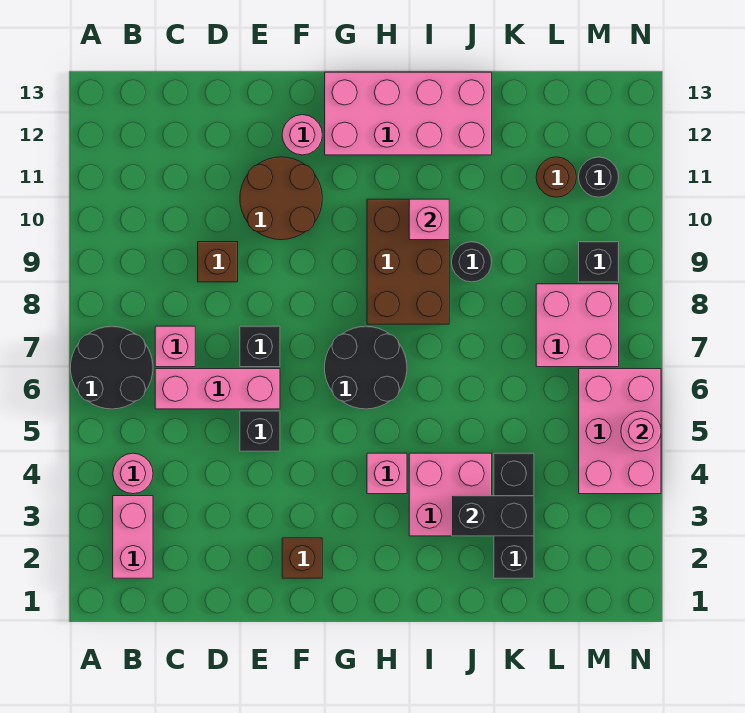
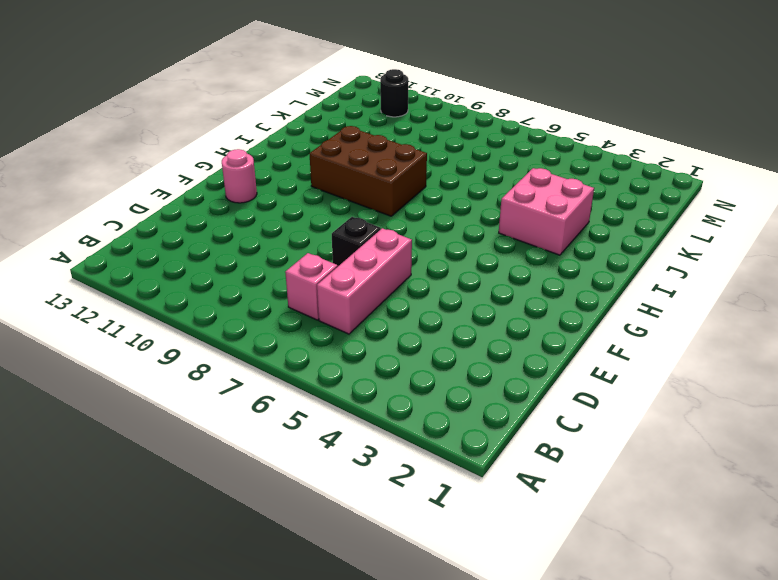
none -> black round brick A6:B7 level 1
none -> pink brick B2:B3 level 1
none -> pink round brick B4 level 1

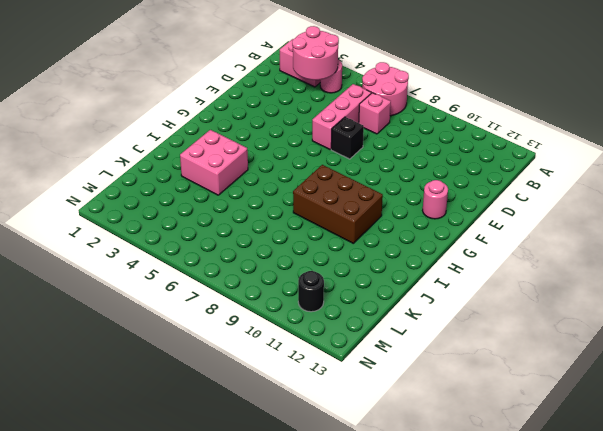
pink round brick A6:B7 level 1 -> black round brick A6:B7 level 1
pink round brick B3:C4 level 2 -> none
none -> brown brick D9 level 1
none -> black brick E5 level 1
none -> brown round brick E10:F11 level 1

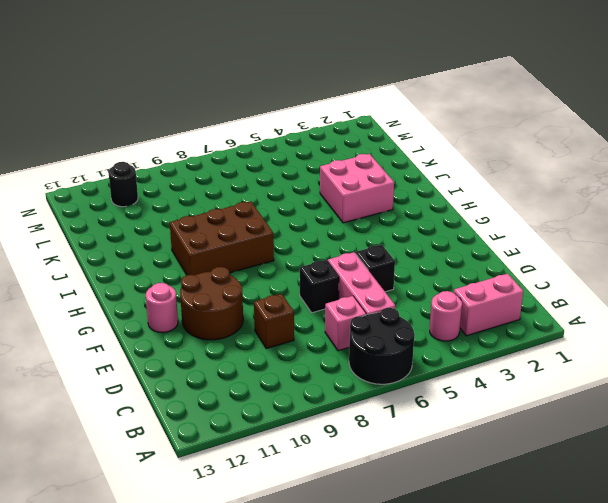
none -> brown brick F2 level 1
none -> black round brick G6:H7 level 1
none -> pink brick G12:J13 level 1

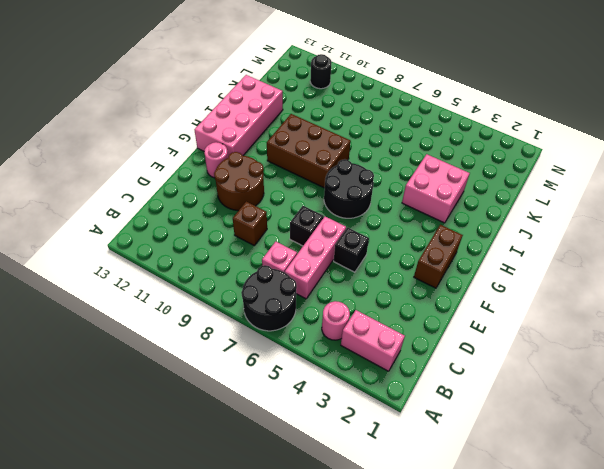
brown brick F2:G2 level 1 -> brown brick F2 level 1
none -> pink brick H4 level 1
none -> black round brick J9 level 1
none -> black brick K2:K4 level 1

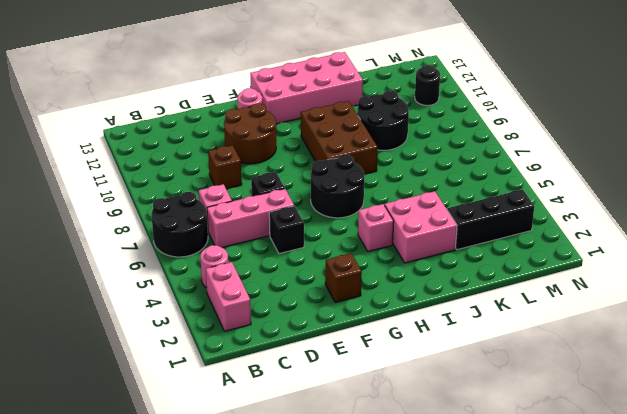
black round brick J9:K10 level 1 -> black round brick J9 level 1
black brick K3:M3 level 1 -> black brick K2:K4 level 1
none -> pink brick L7:M8 level 1
none -> brown round brick L11 level 1
none -> pink brick M4:N6 level 1

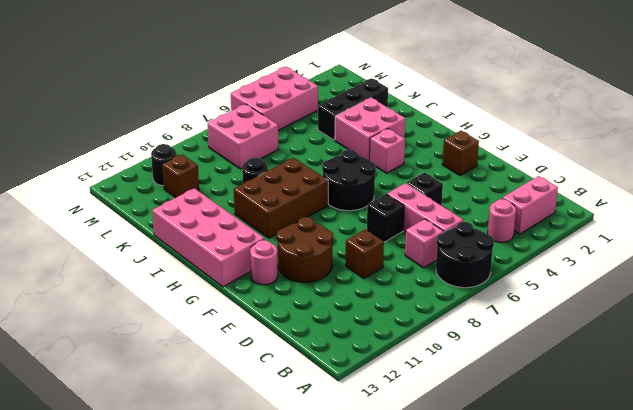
brown brick L11 level 1 -> brown round brick L11 level 1
none -> black brick M9 level 1
none -> pink brick I10 level 2
none -> black brick J3:K3 level 2

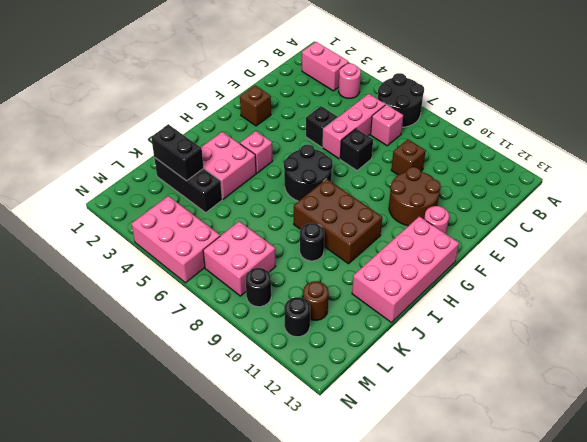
black brick K2:K3 level 2 -> black brick J3:K3 level 2
black round brick M9 level 1 -> black brick M9 level 1
none -> pink brick I10 level 2
none -> pink round brick N5 level 2

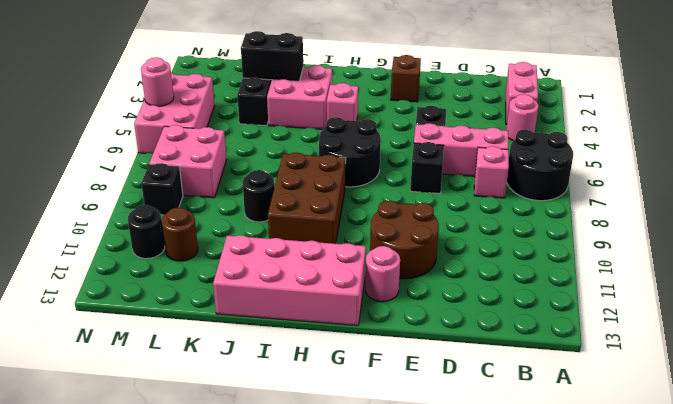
none -> brown brick D9 level 1
none -> pink brick I10 level 2

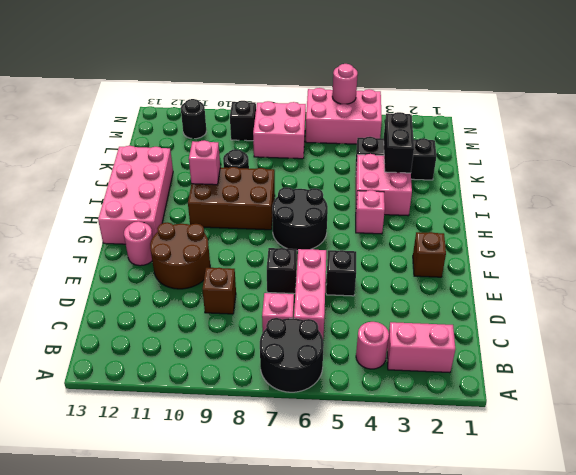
none -> brown round brick L11 level 1

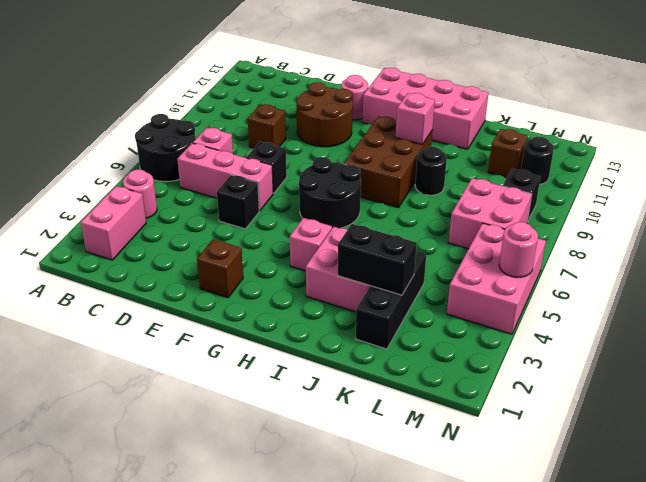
brown brick L11 level 1 -> brown round brick L11 level 1

